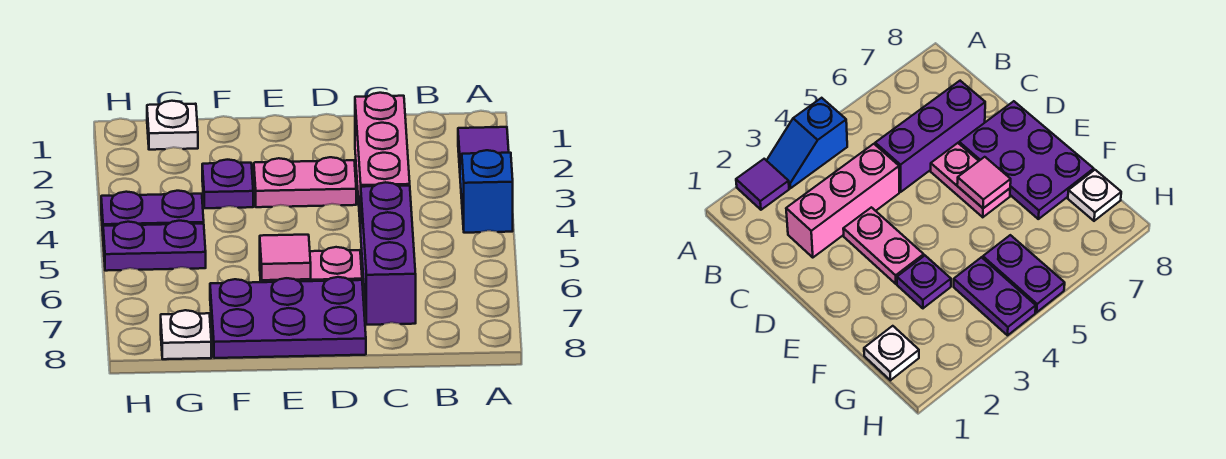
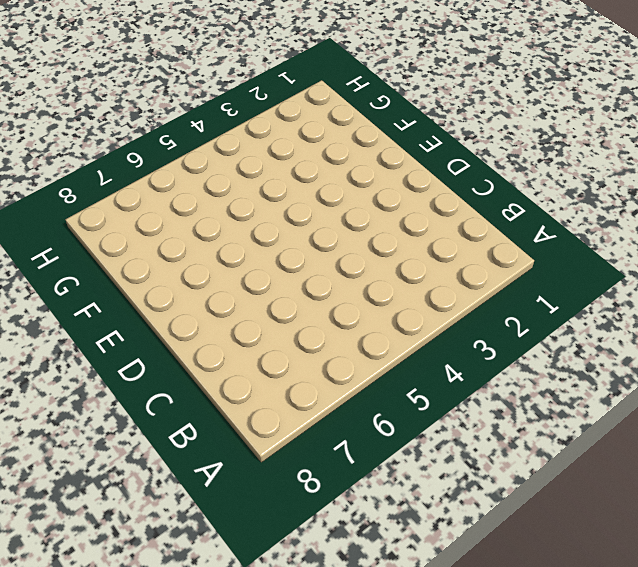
none -> purple tile A2 level 1
none -> blue slope A3:A4 level 1 top 4
none -> pink brick C2:C4 level 1

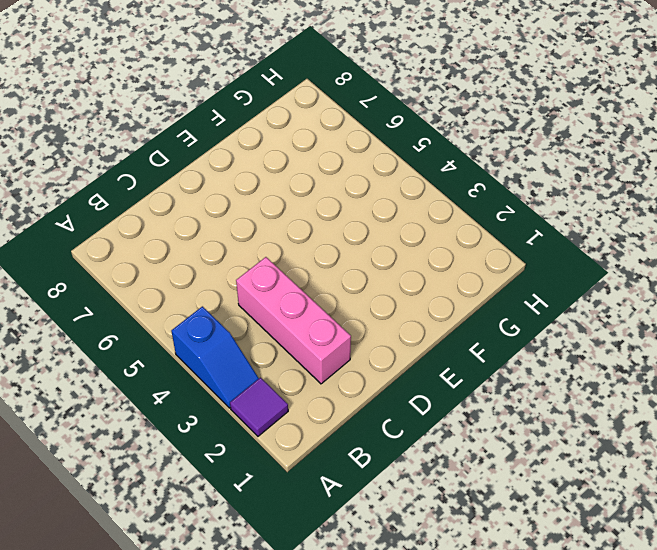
none -> purple brick C5:C7 level 1
none -> pink plate D3:E3 level 1
none -> pink plate D6:E6 level 1

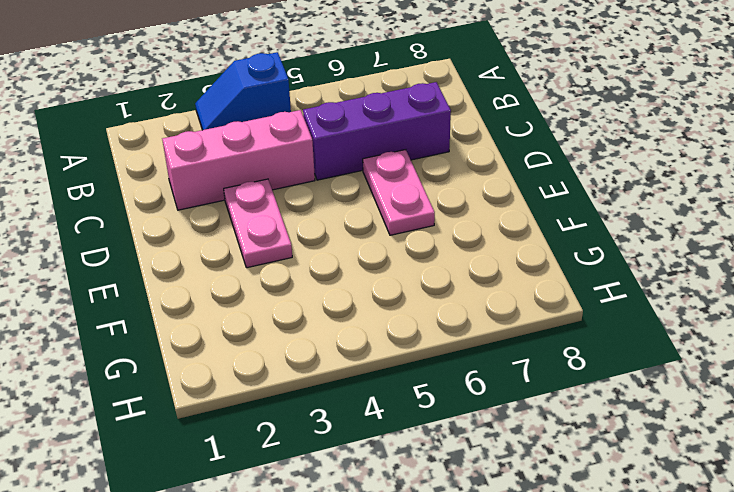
none -> purple tile A2 level 1
none -> purple plate D7:F8 level 1
none -> purple plate F3 level 1

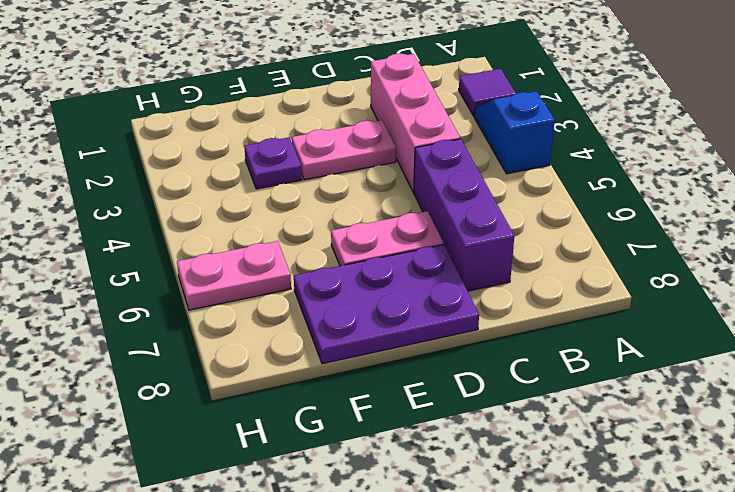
pink plate G6:H6 level 1 -> none
none -> white plate G1 level 1
none -> purple plate G4:H4 level 1
none -> purple plate G5:H5 level 1

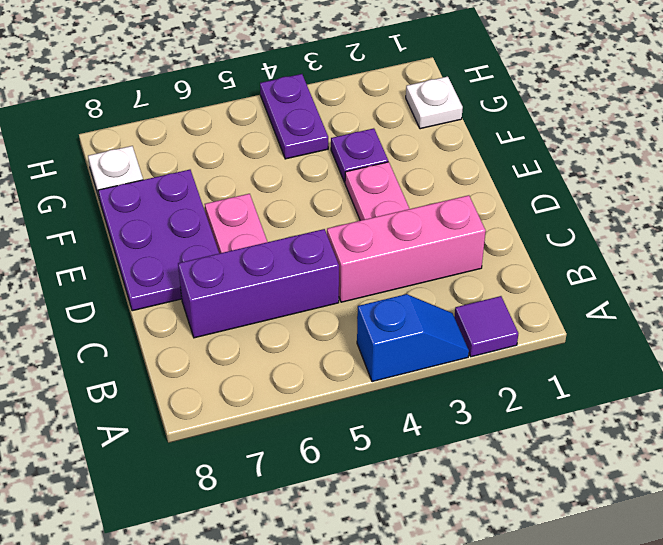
none -> purple plate G5:H5 level 1
none -> pink tile E6 level 2

